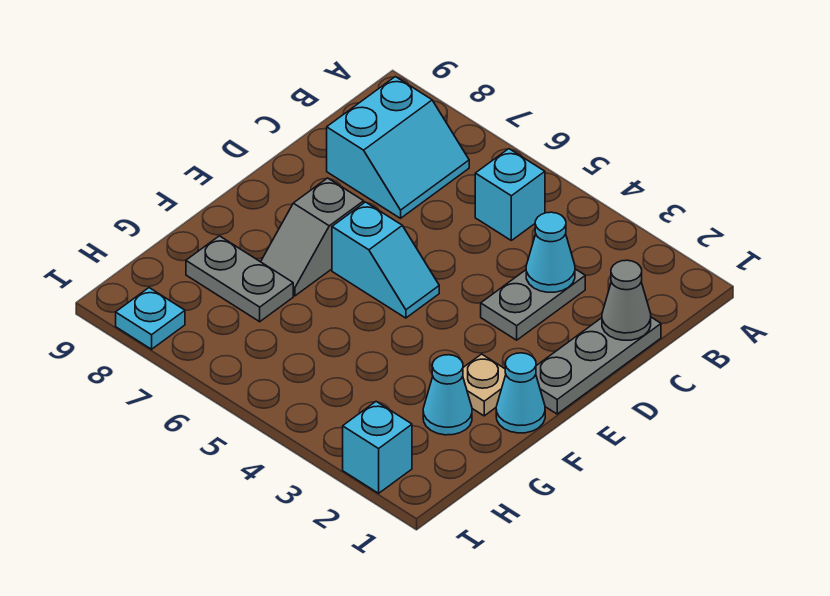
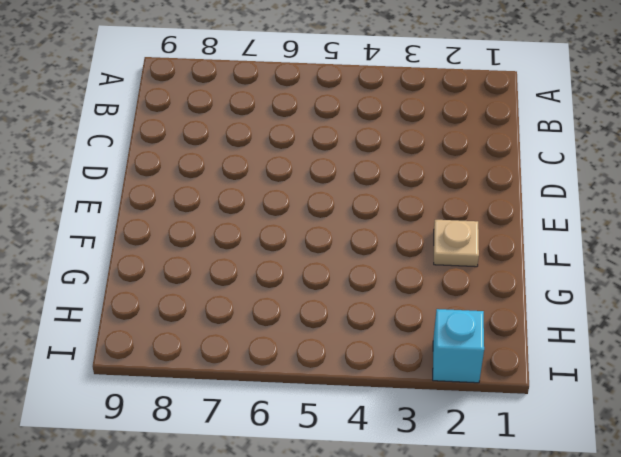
none -> cyan brick B5 level 1
none -> cyan slope B7:C8 level 1 top 8
none -> grey plate C1:E1 level 1

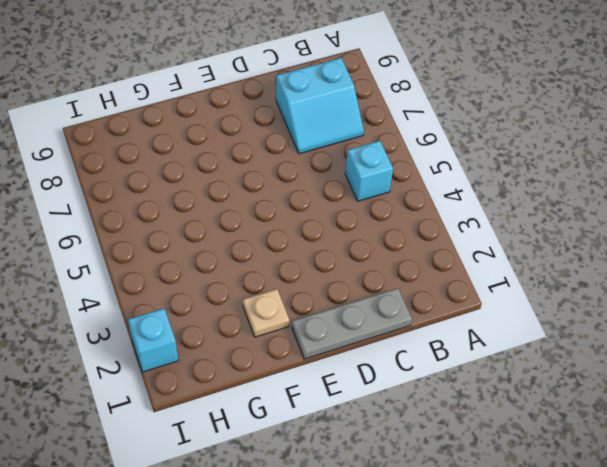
none -> grey plate C3:D3 level 1
none -> cyan slope E5:E6 level 1 top 6
none -> grey slope E7:F7 level 1 top E

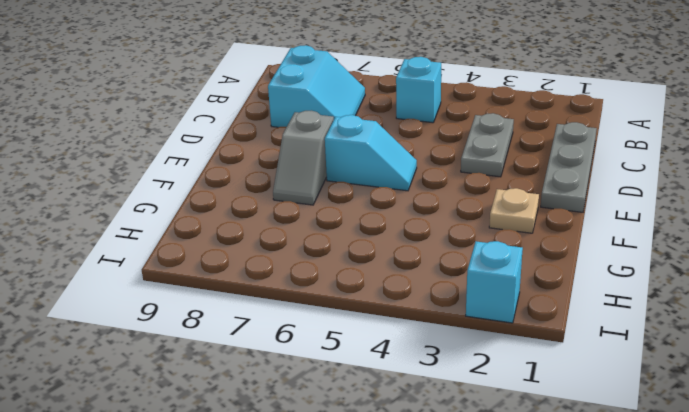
none -> cyan cone F1 level 1
none -> cyan cone G2 level 1
none -> grey plate G7:G8 level 1

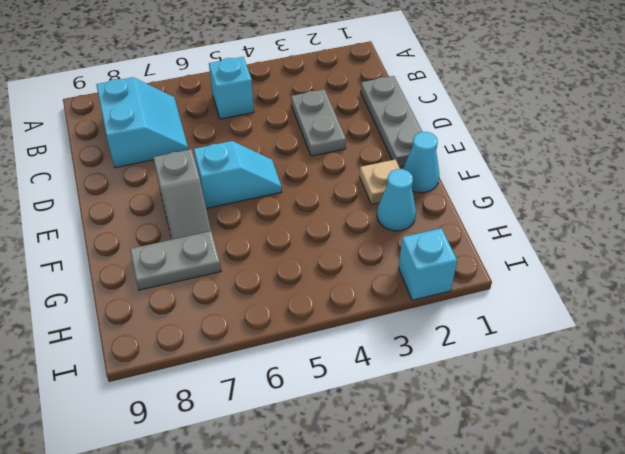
none -> cyan plate I8 level 1
none -> grey cone C1 level 2
none -> cyan cone C3 level 2

